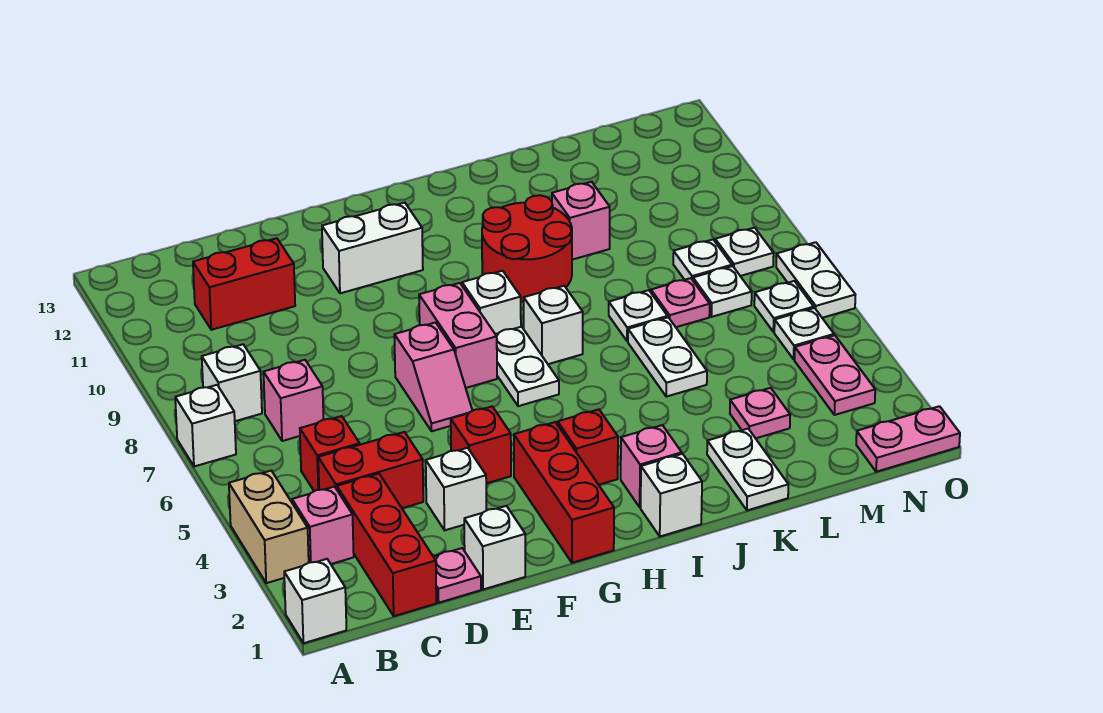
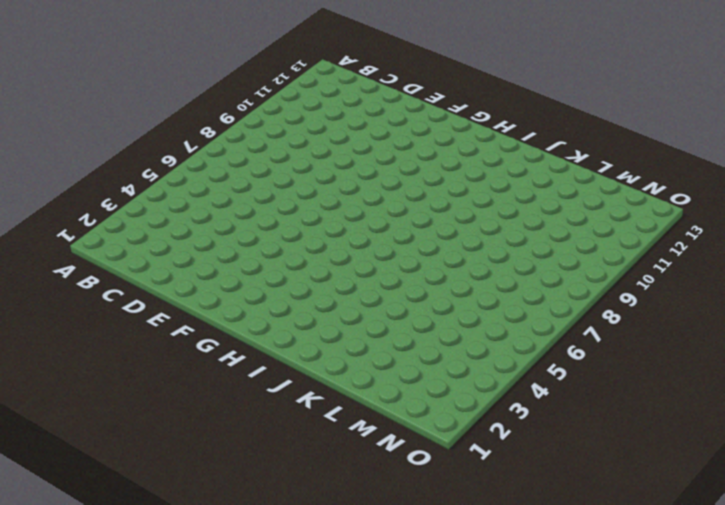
none -> white brick A1 level 1
none -> tan brick A3:A4 level 1
none -> white brick A7 level 1
none -> pink brick B3 level 1

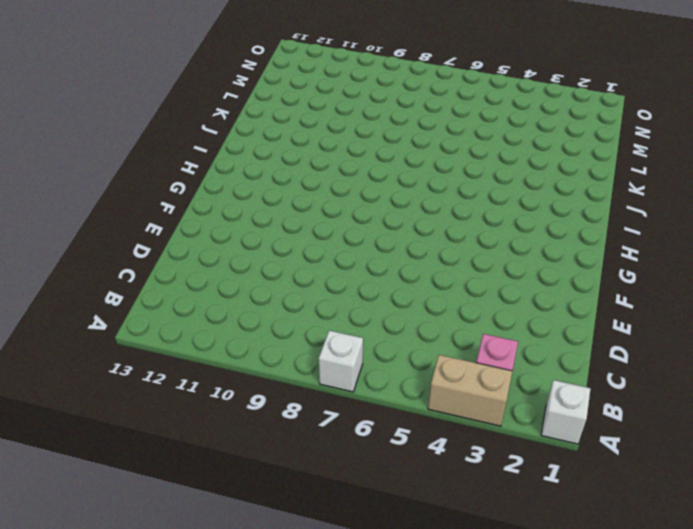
none -> white brick B8 level 1
none -> red brick C1:C3 level 1
none -> red brick C4:D4 level 1
none -> red brick C5 level 1

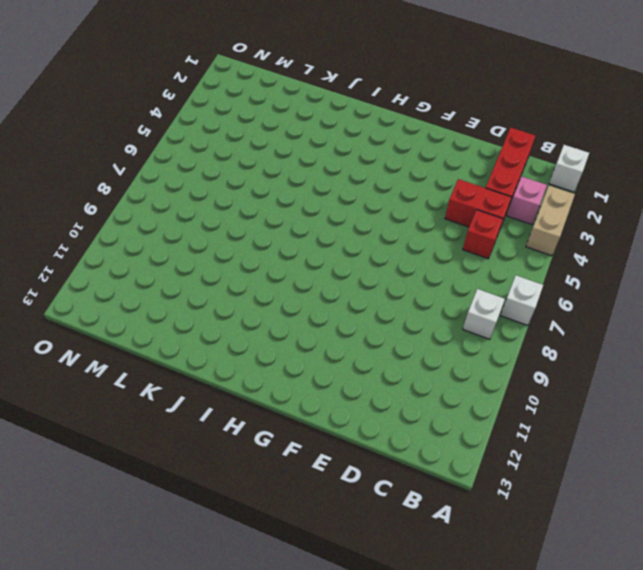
none -> pink brick C7 level 1
none -> red brick C11:D11 level 1
none -> pink plate D1 level 1
none -> white brick E1 level 1

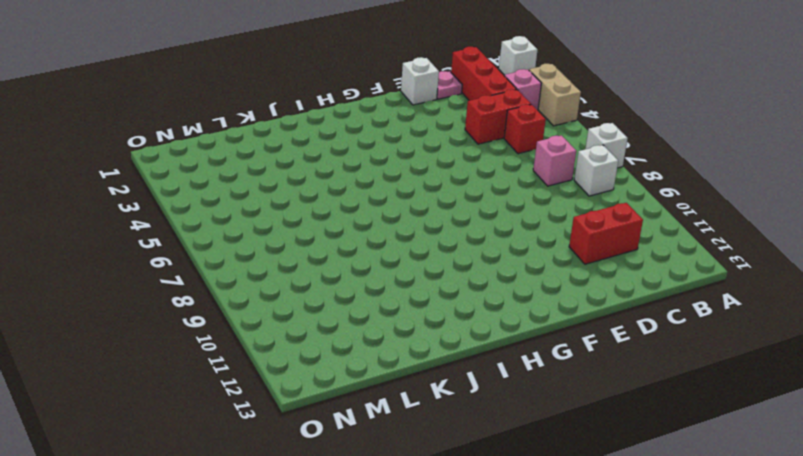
none -> white brick E3 level 1
none -> red brick F4 level 1
none -> pink slope F6:F7 level 1 top 7
none -> white brick F11:G11 level 1

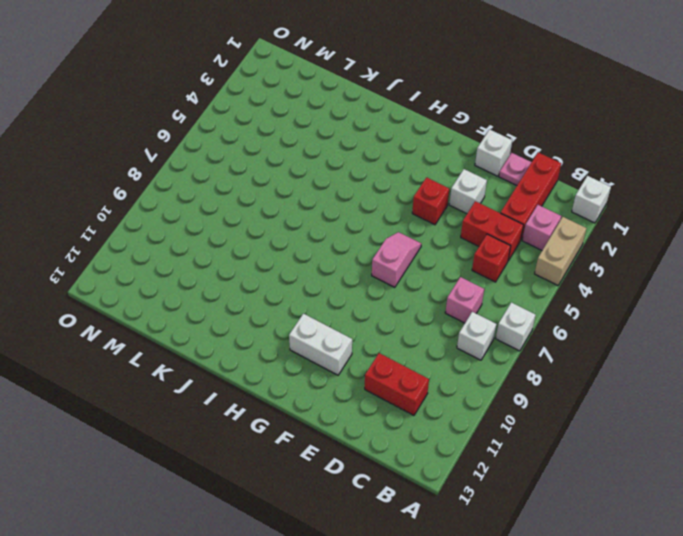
none -> red brick G1:G3 level 1
none -> pink brick G7:G8 level 1
none -> red brick H3 level 1
none -> white plate H6:H7 level 1

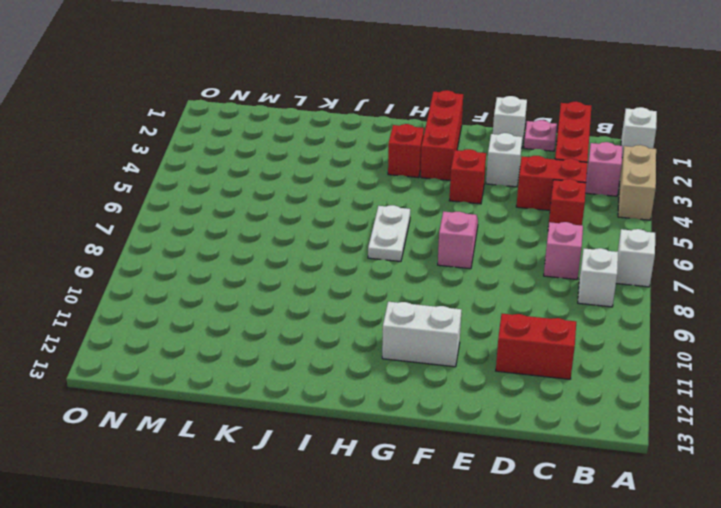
none -> pink brick G7:G8 level 1
none -> white brick H8 level 1
none -> white brick I1 level 1
none -> pink brick I2 level 1

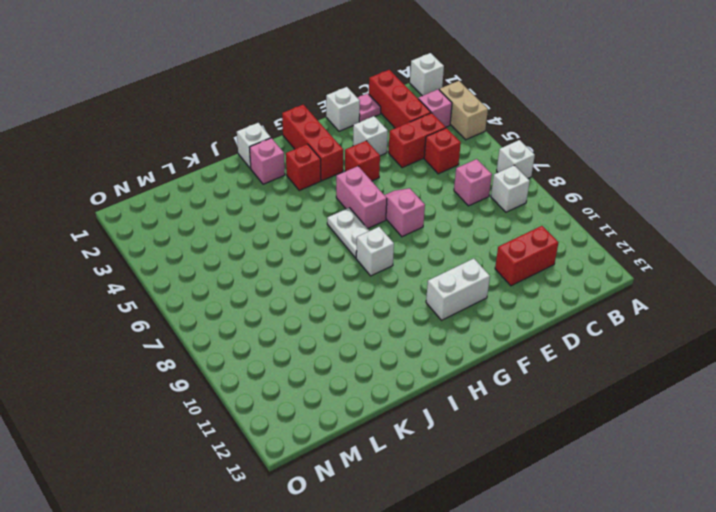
pink brick G5:G6 level 1 -> pink brick G7:G8 level 1
none -> white brick I7 level 1
none -> red round brick I9:J10 level 1
none -> white plate K1:K2 level 1
none -> white plate K5:K6 level 1

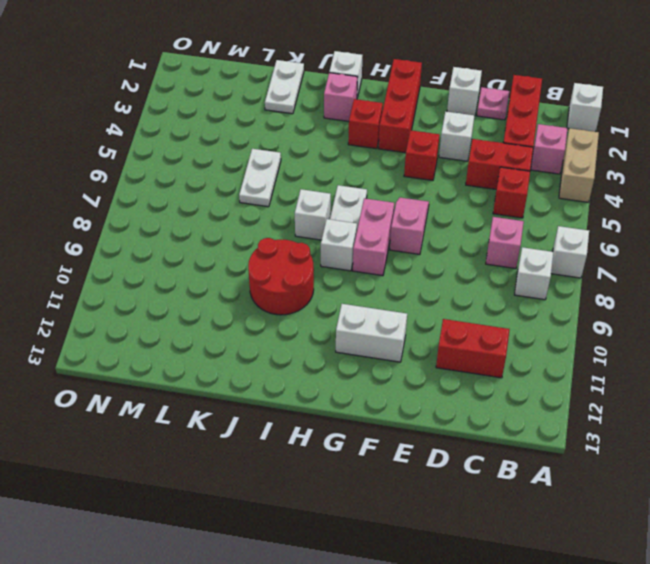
none -> white plate K7 level 1
none -> pink brick K10 level 1
none -> pink plate L3 level 1
none -> pink plate L7 level 1

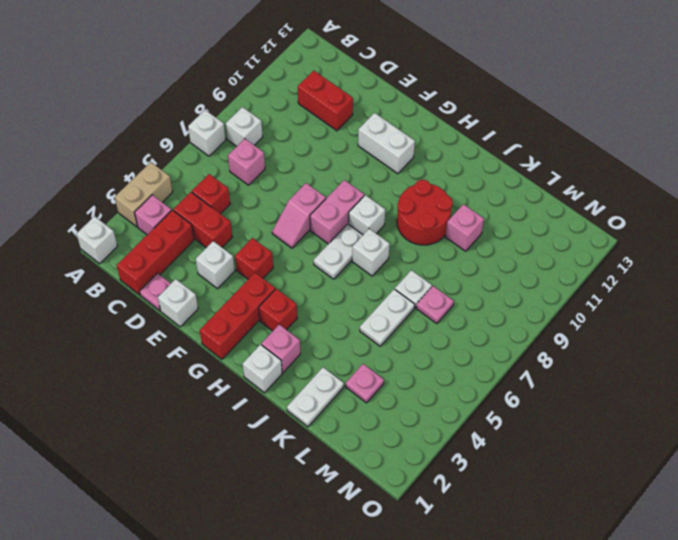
none -> white plate M7 level 1
none -> white plate M8 level 1
none -> pink plate N1:O1 level 1
none -> pink plate N3:N4 level 1

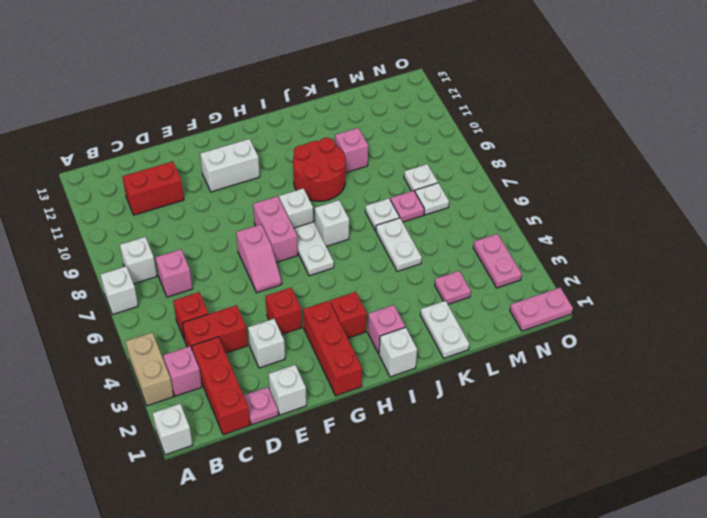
none -> white plate N5 level 1
none -> white plate N6 level 1
none -> white plate N8 level 1
none -> white plate O6:O7 level 1

